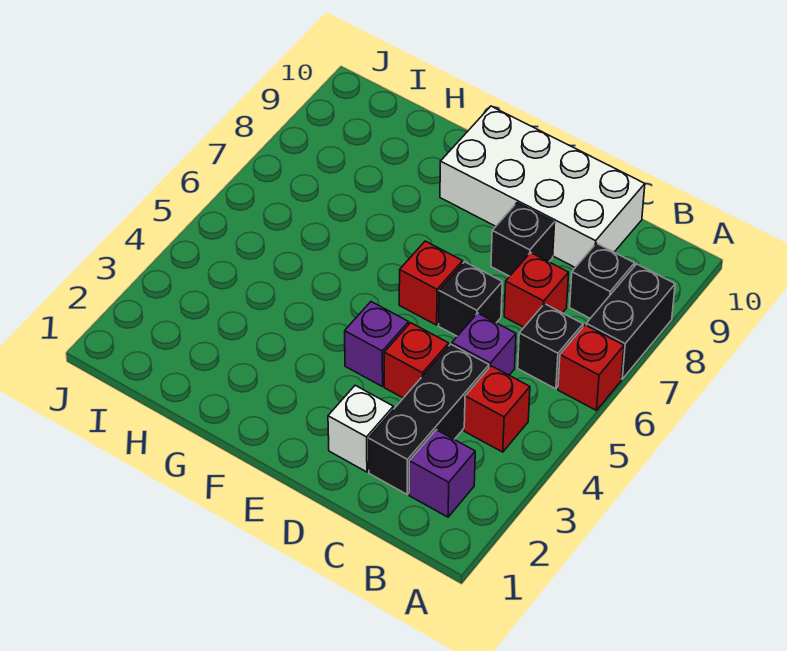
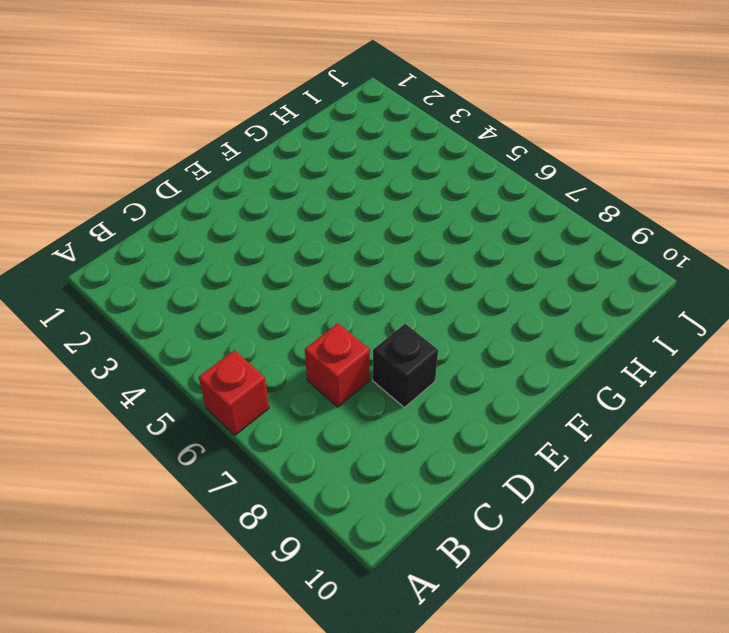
none -> black brick A7:A8 level 1
none -> purple brick B2 level 1
none -> red brick B4 level 1

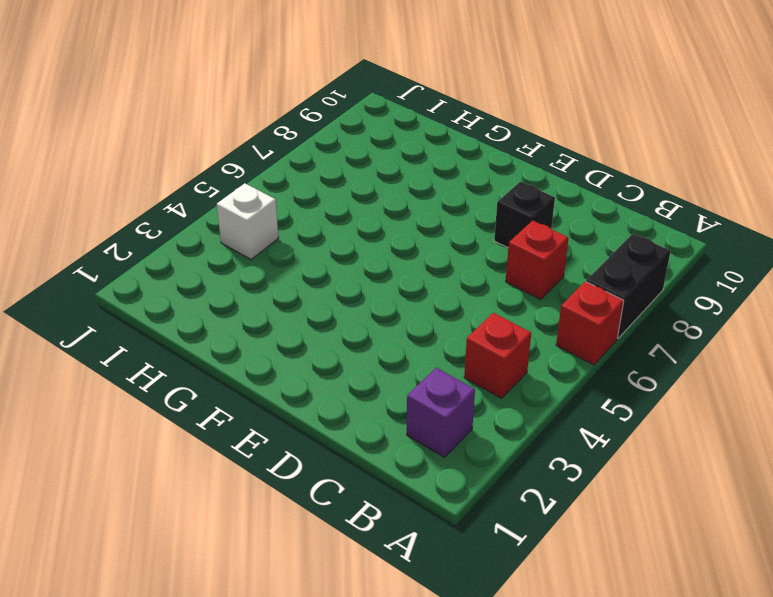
white brick I4 level 1 -> white brick D2 level 1
none -> black brick B6 level 1
none -> black brick B8 level 1
none -> black brick C2:C4 level 1

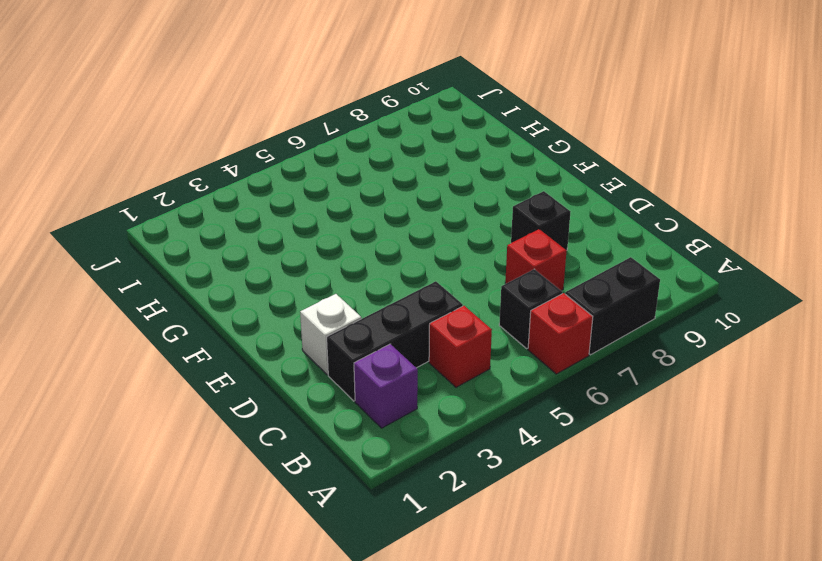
none -> black brick B8 level 1
none -> purple brick C5 level 1
none -> white brick C9:F10 level 1

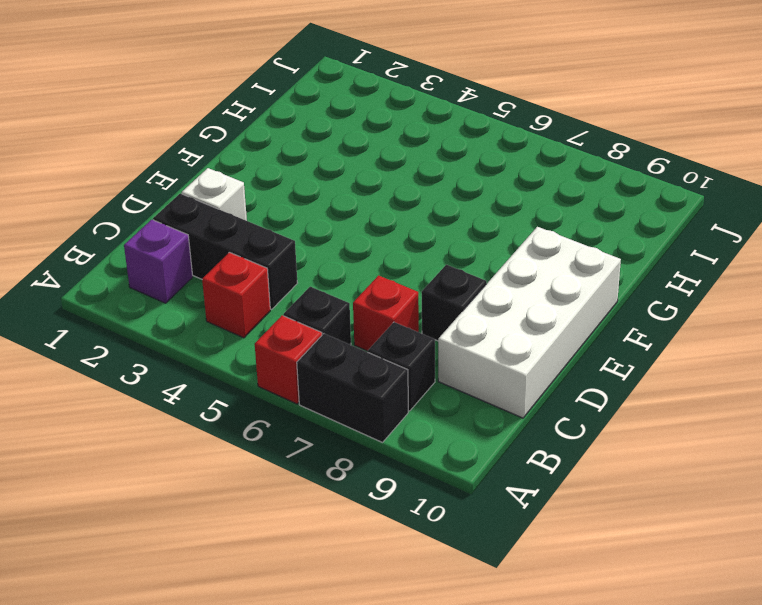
none -> purple brick C5 level 1
none -> red brick D4 level 1
none -> black brick D6 level 1

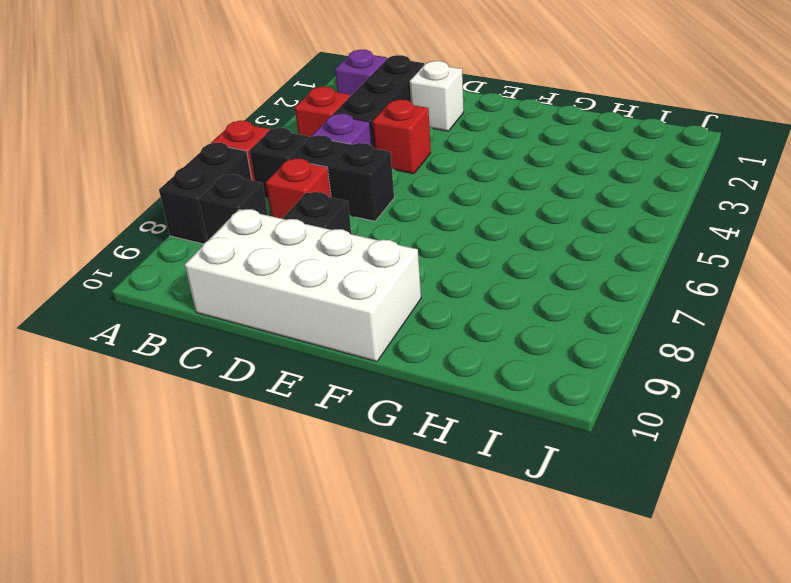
black brick C6:D6 level 1 -> black brick D6 level 1
none -> purple brick E4 level 1
none -> red brick E6 level 1

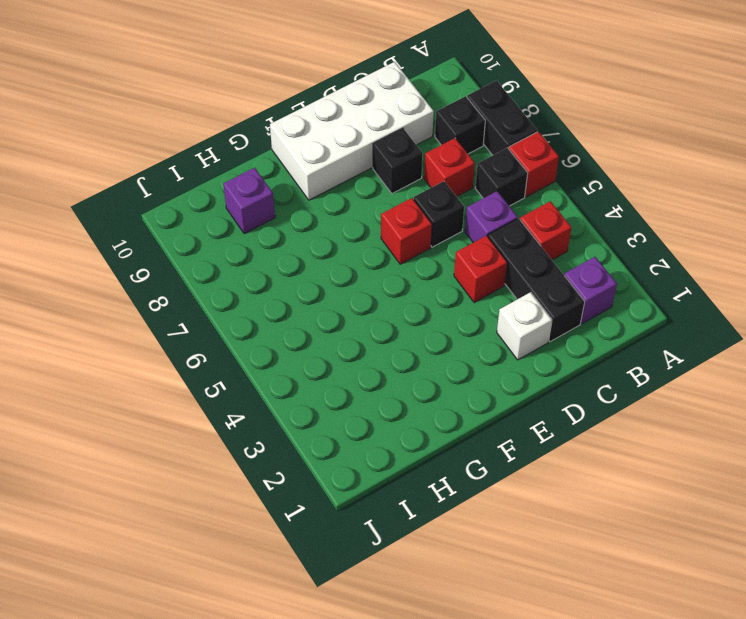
purple brick H9 level 1 -> purple brick E4 level 1

